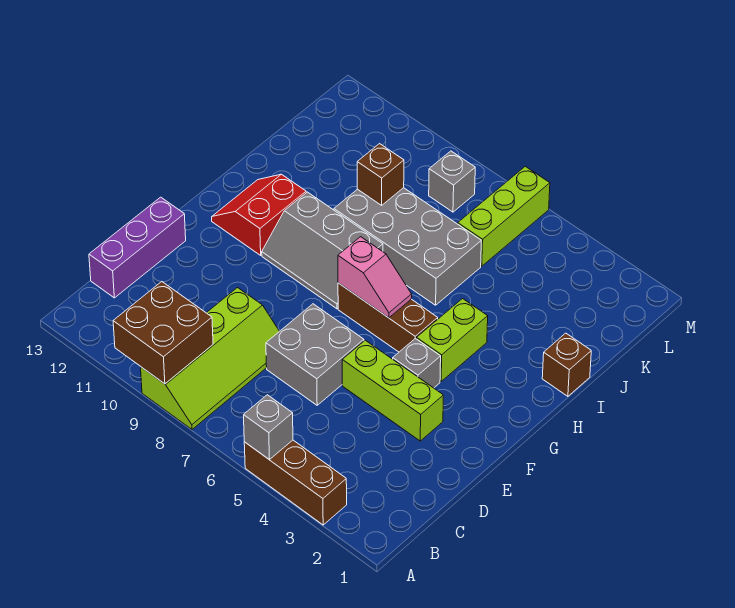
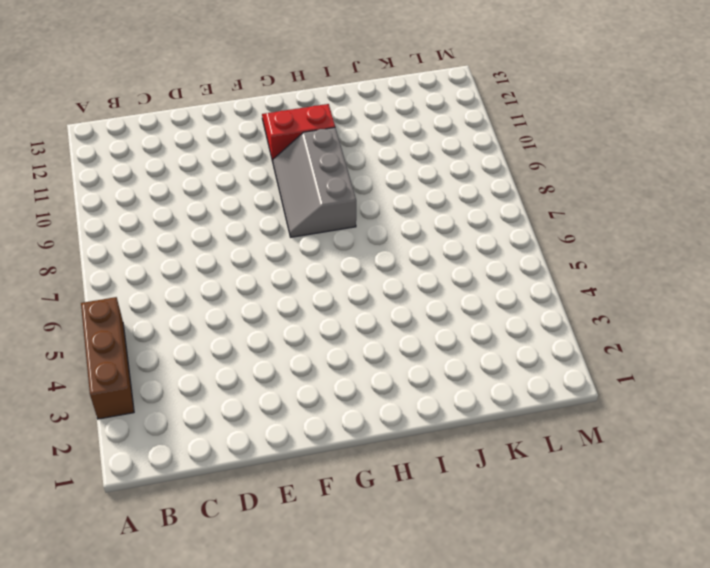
none -> lime slope A8:D9 level 1 top 9
none -> purple brick C13:E13 level 1
none -> grey brick D6:E7 level 1

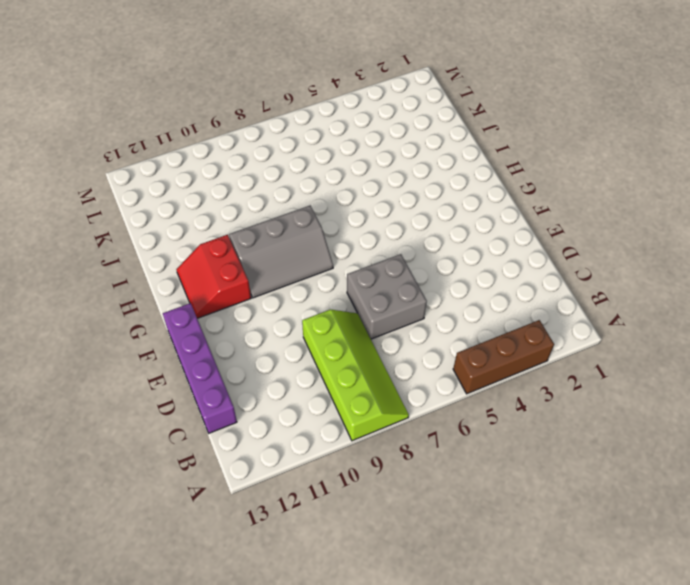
purple brick C13:F13 level 1 -> purple brick C13:E13 level 1
none -> lime brick E3:E5 level 1
none -> grey brick F4 level 1
none -> lime brick G4:H4 level 1

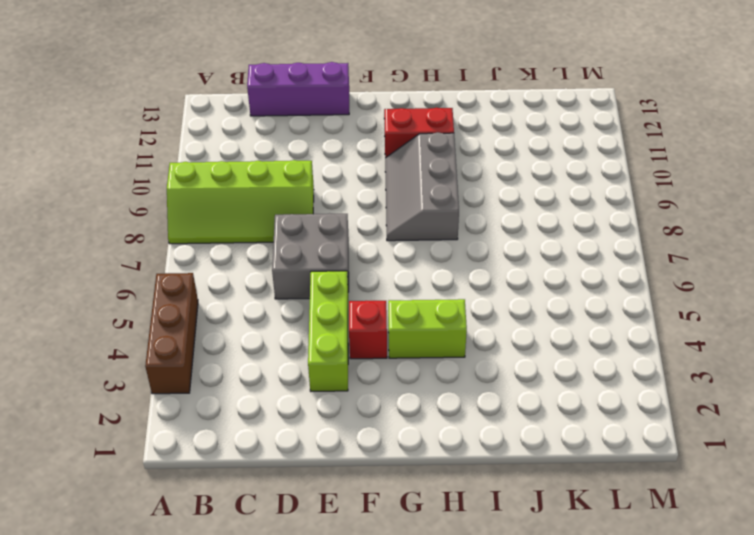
red brick F4 level 1 -> grey brick F4 level 1
none -> brown brick G5:G7 level 1
none -> brown brick I1 level 1
none -> grey brick I6:J9 level 1

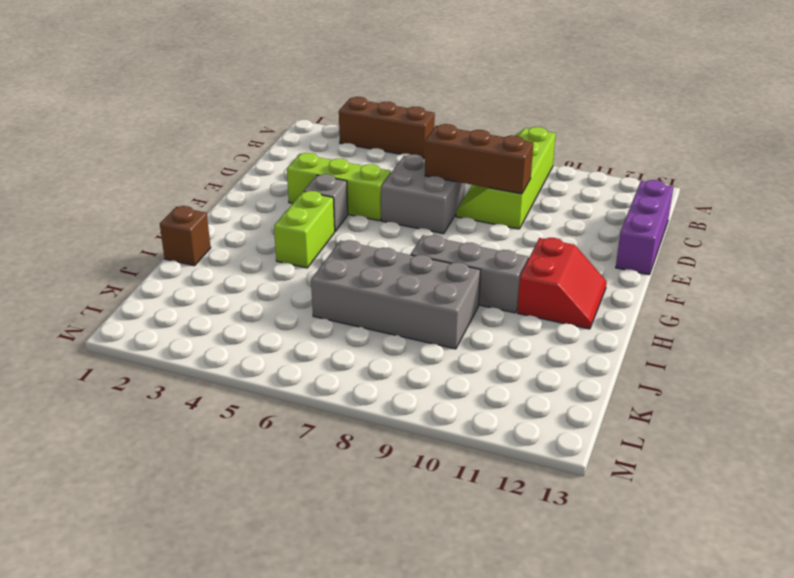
brown brick D7:D9 level 2 -> brown brick G5:G7 level 1
none -> lime brick K6:M6 level 1
none -> grey brick L8 level 1
none -> grey brick A5 level 2

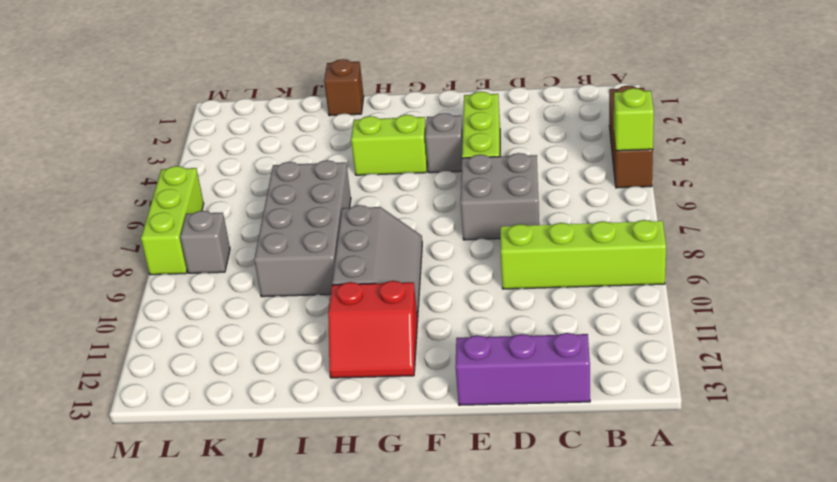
lime brick A5 level 2 -> grey brick A5 level 2
lime brick M6:M8 level 1 -> lime brick K6:M6 level 1
none -> brown brick G5:G7 level 1
none -> brown brick A9:B10 level 2
none -> pink slope G6:G7 level 2 top 7

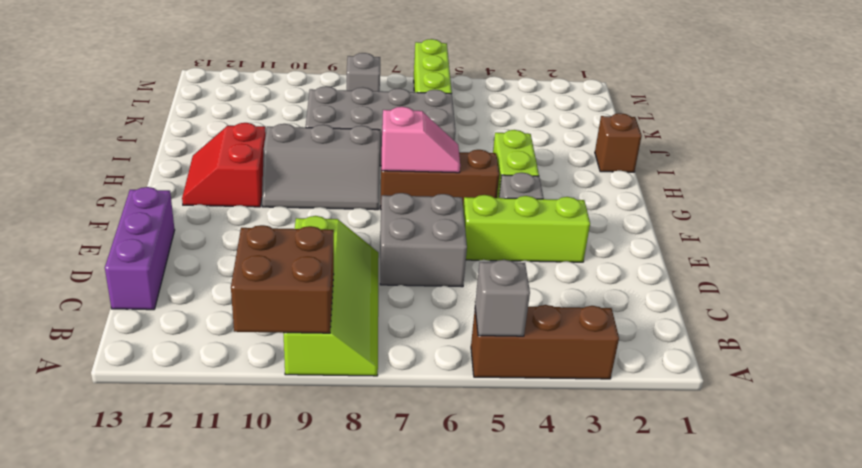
none -> brown brick J9 level 2

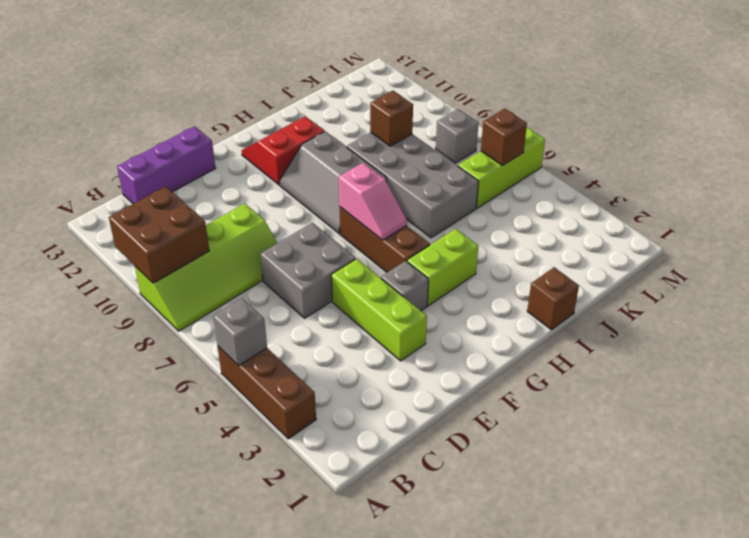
brown brick L6 level 2 -> none

